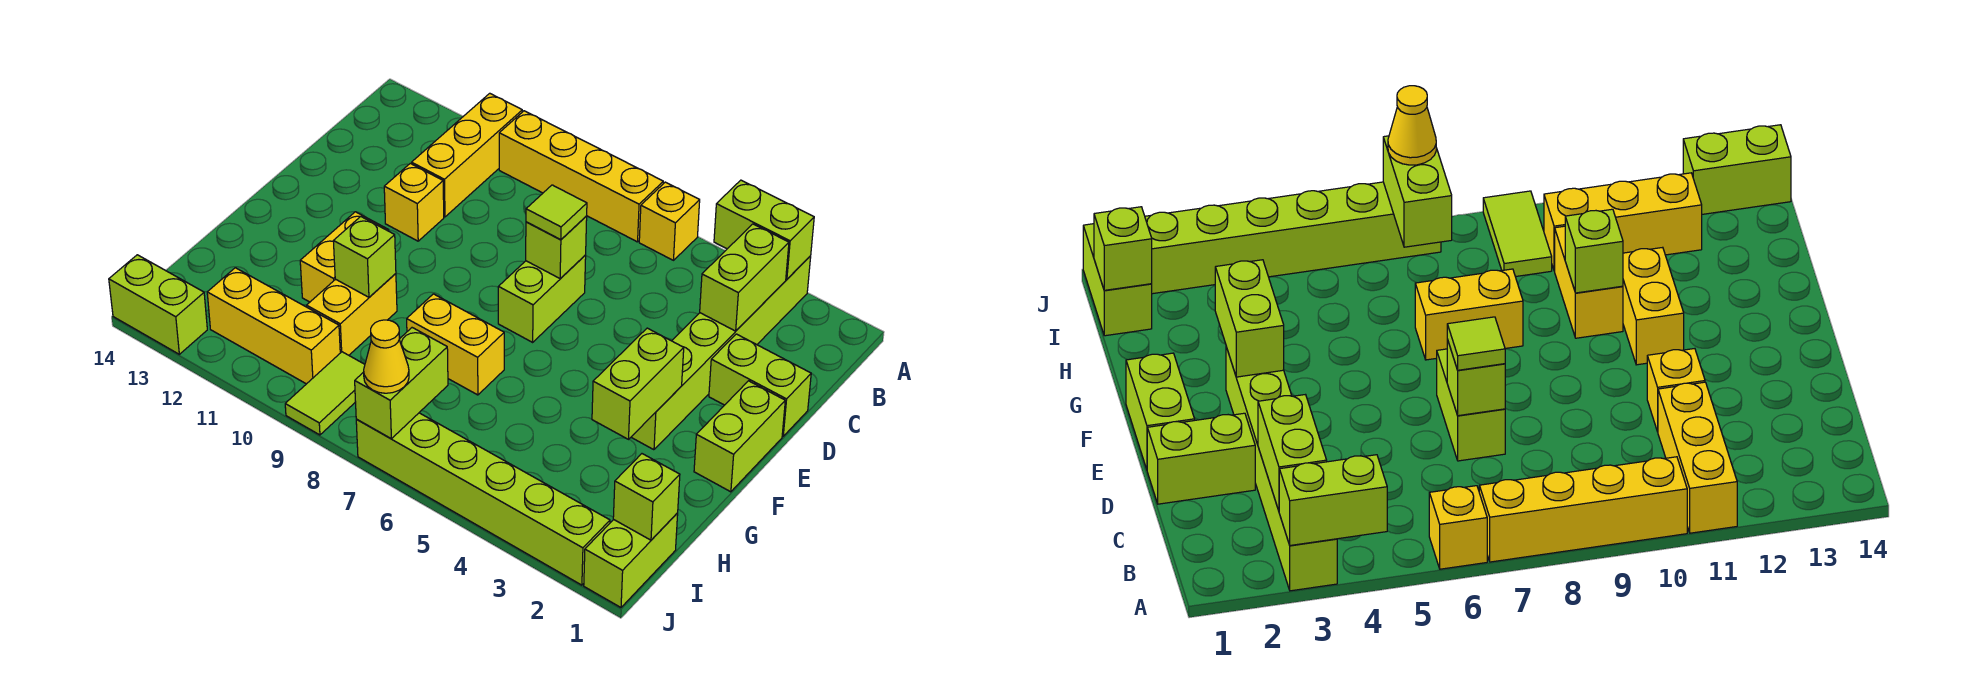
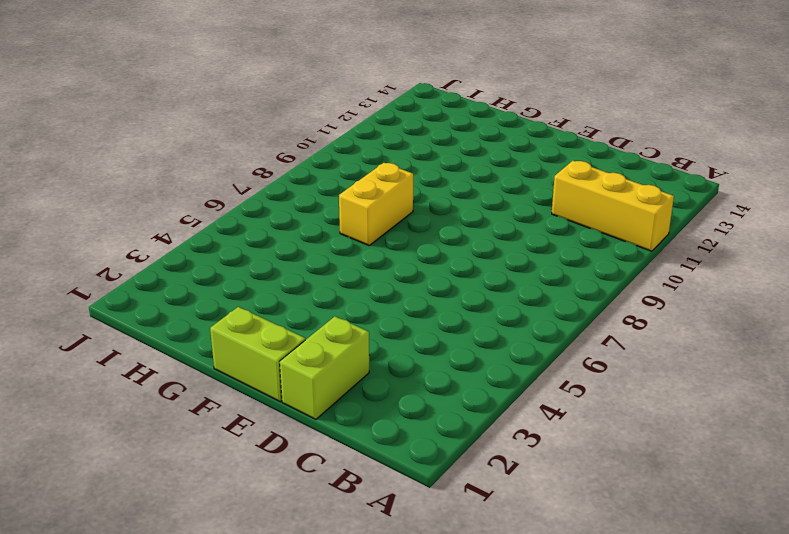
none -> lime brick A3:F3 level 1
none -> yellow brick A6 level 1
none -> yellow brick A7:A10 level 1

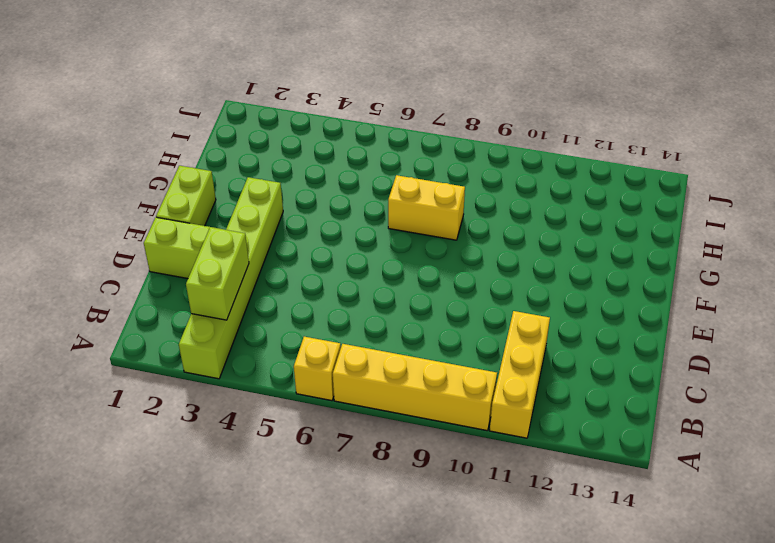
none -> lime brick D7:E7 level 1
none -> yellow brick D11 level 1
none -> yellow brick F11:G11 level 1

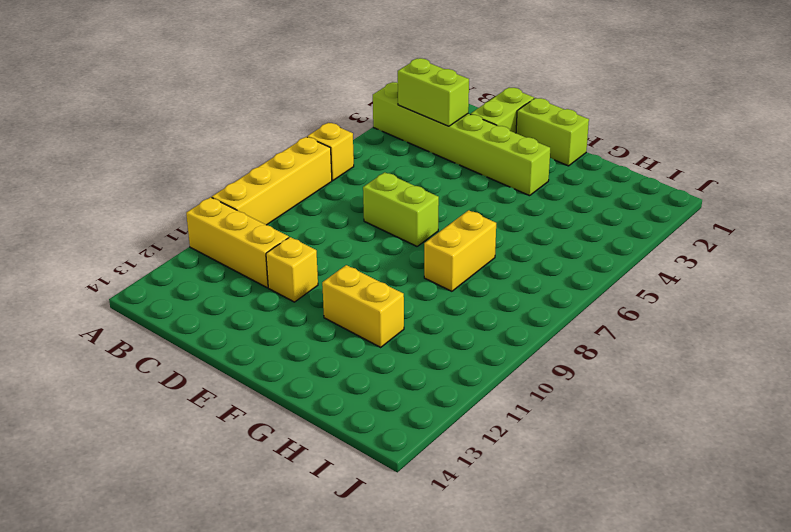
none -> yellow brick G10:H10 level 1
none -> lime brick I1:J1 level 1
none -> lime tile I9:J9 level 1

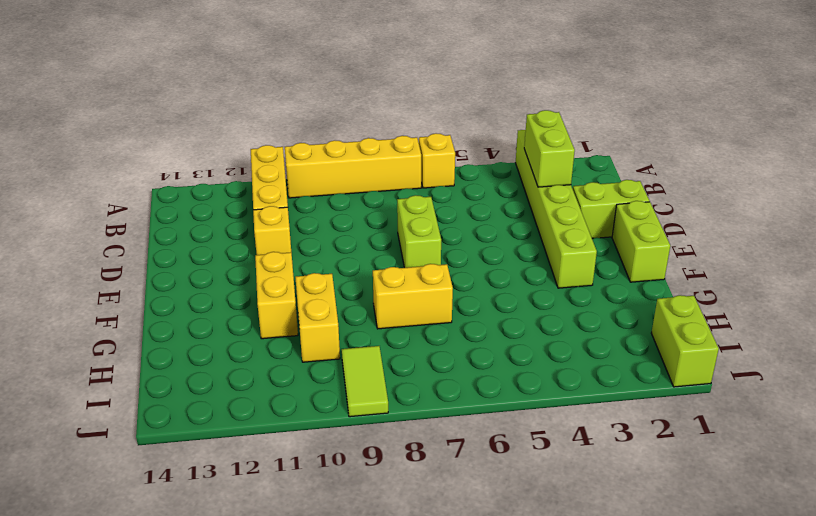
none -> yellow brick I10:I12 level 1
none -> lime brick J2:J7 level 1
none -> lime brick J13:J14 level 1

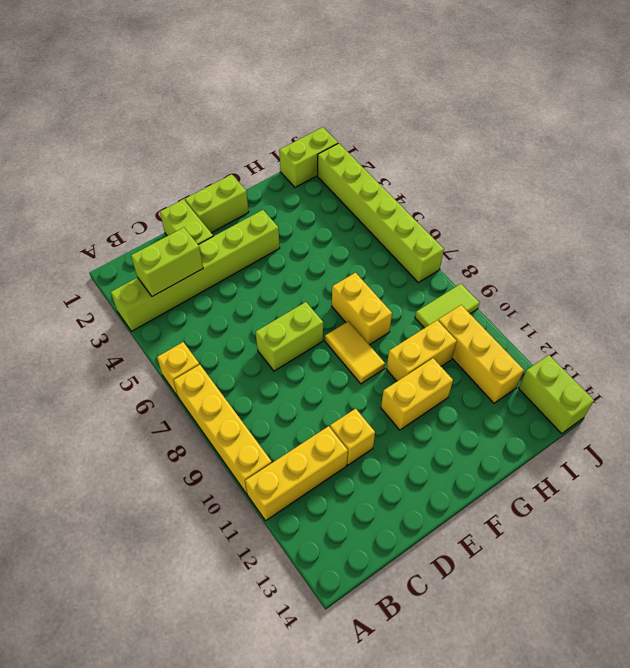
yellow tile F8:F9 level 1 -> none
none -> lime brick A3:A4 level 2
none -> lime brick D7 level 2
none -> lime brick F3:G3 level 2

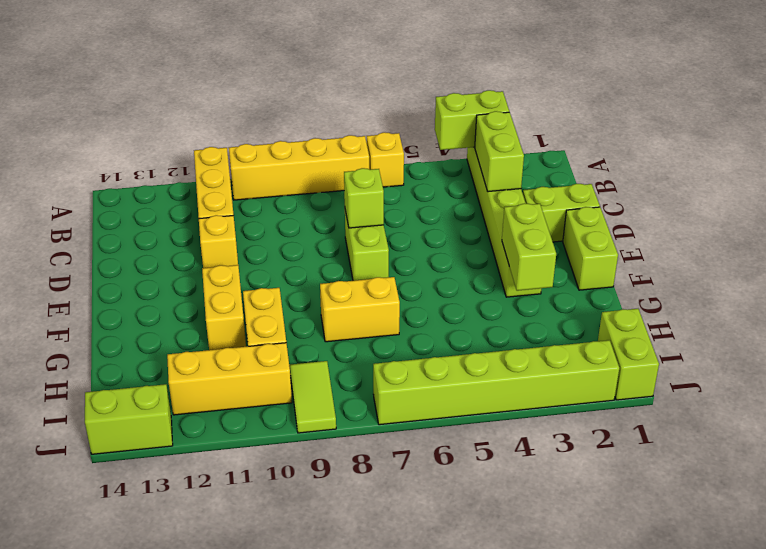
none -> lime brick G10 level 2
none -> lime brick I1 level 2
none -> lime brick I7:J7 level 2

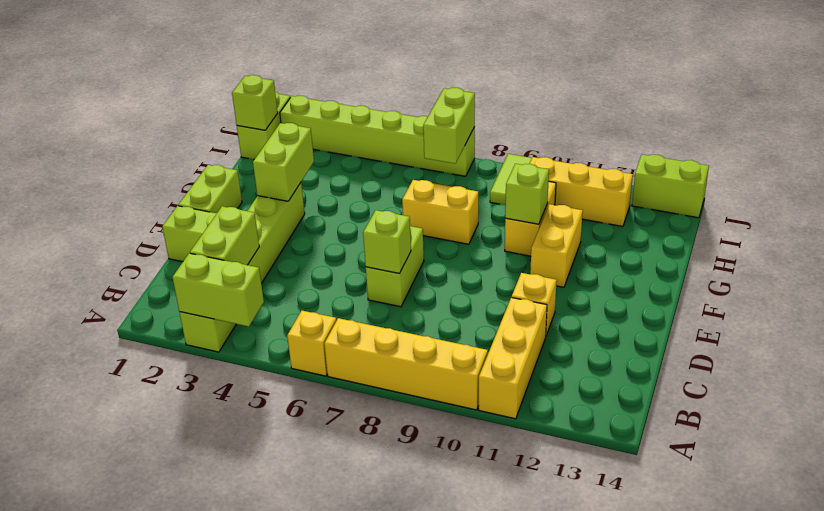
none -> lime tile D7 level 3
none -> yellow cone J7 level 3

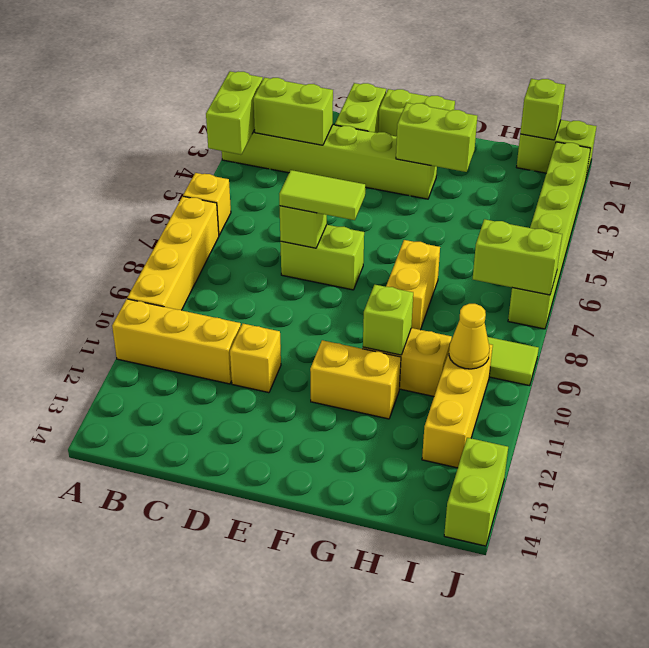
lime tile D7:E7 level 3 -> lime tile D7 level 3
yellow cone I10 level 2 -> yellow cone J7 level 3

